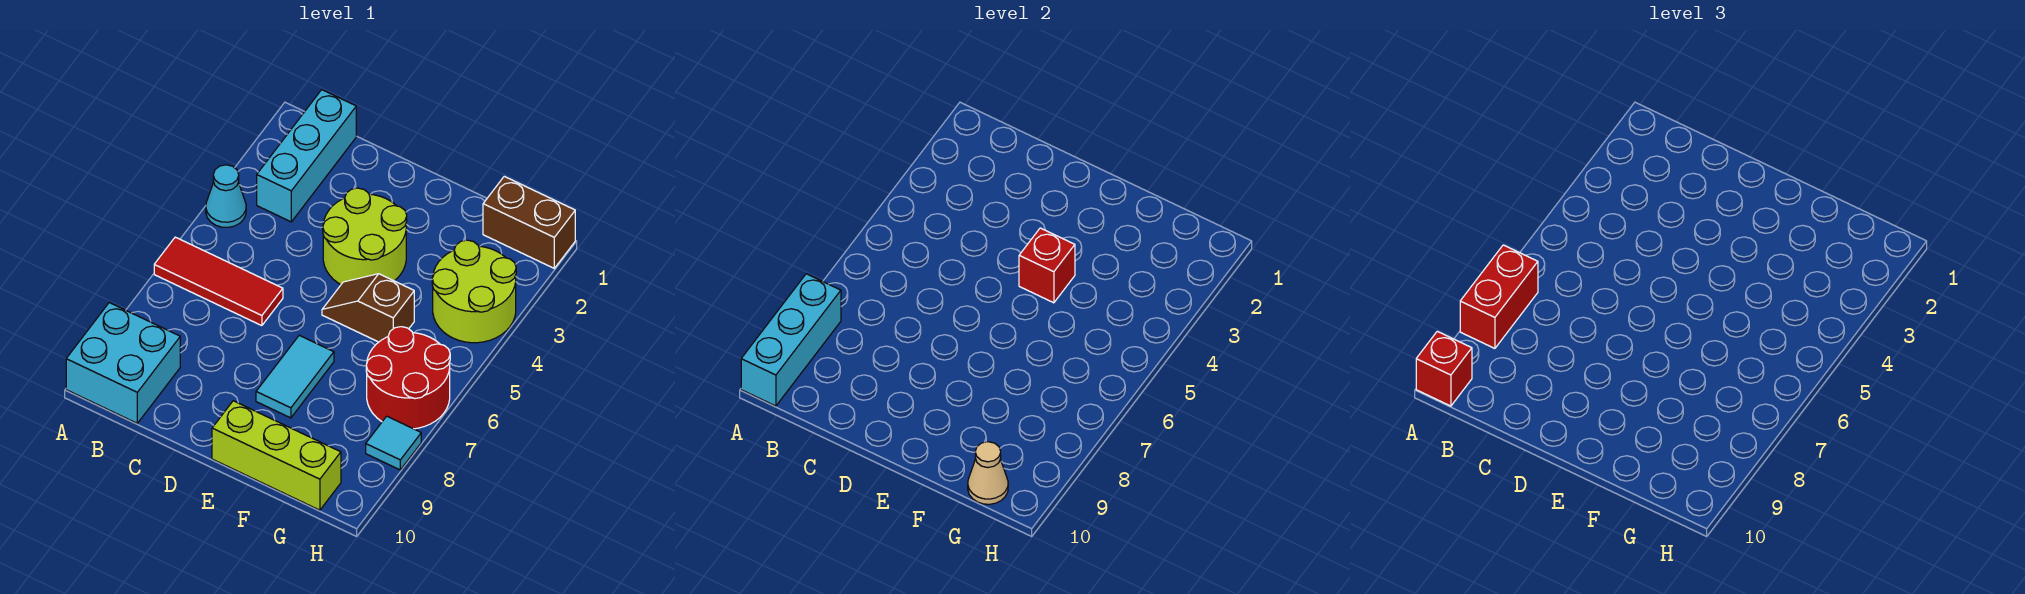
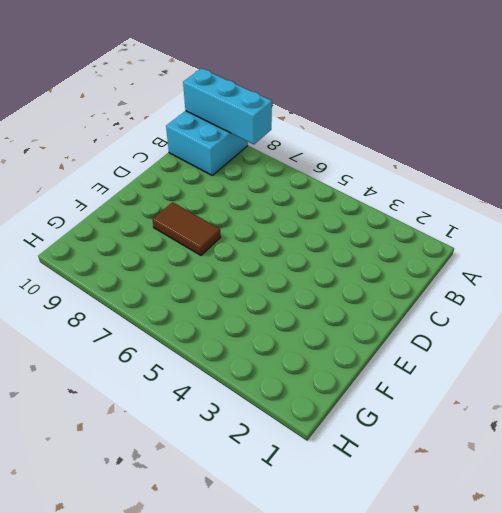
brown tile E7:E8 level 1 -> cyan tile E7:E8 level 1
none -> cyan cone A4 level 1
none -> red tile A6:C6 level 1
none -> cyan brick B1:B3 level 1

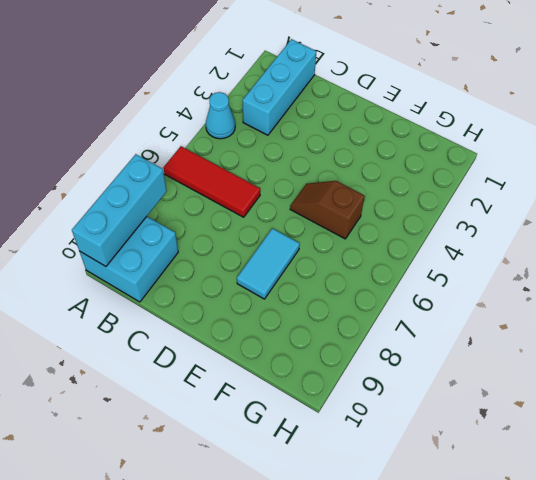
none -> lime round brick D3:E4 level 1
none -> lime brick E10:G10 level 1
none -> brown brick G1:H1 level 1

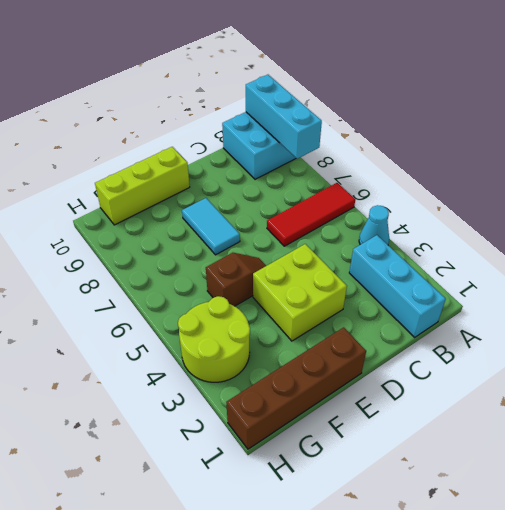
lime brick D3:E4 level 1 -> lime round brick D3:E4 level 1
brown brick E1:H1 level 1 -> brown brick G1:H1 level 1
none -> red round brick G6:H7 level 1
none -> cyan tile H8 level 1
none -> red brick E4 level 2

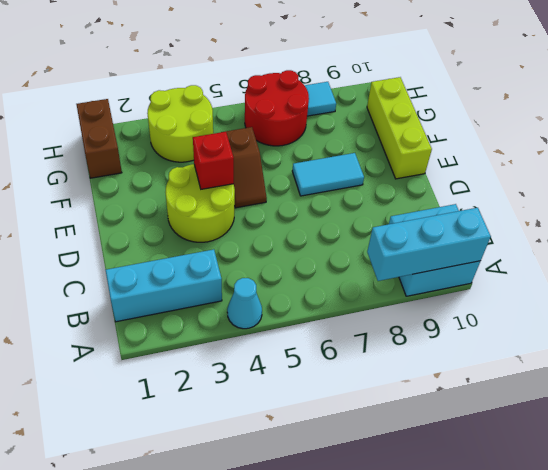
none -> red tile A6:C6 level 1
none -> tan cone G10 level 2
none -> red brick A7:A8 level 3

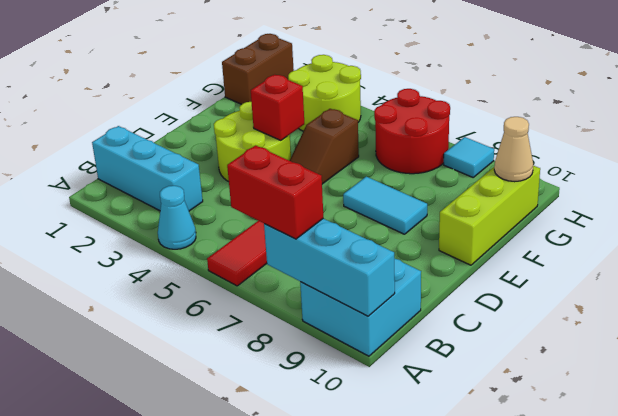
none -> red brick A10 level 3

